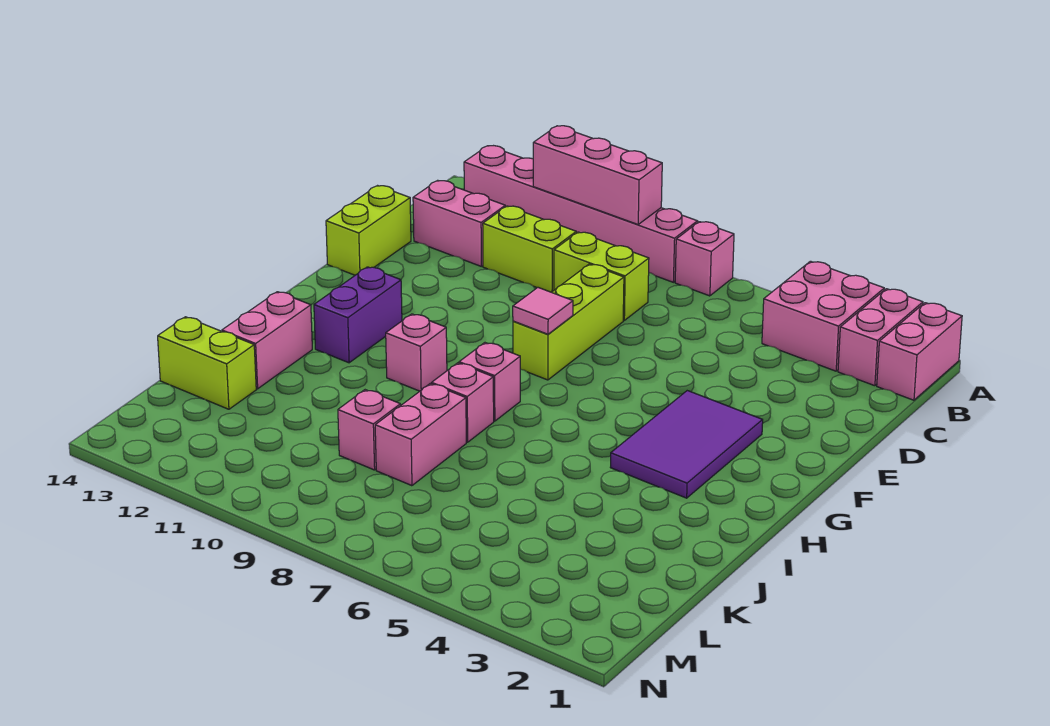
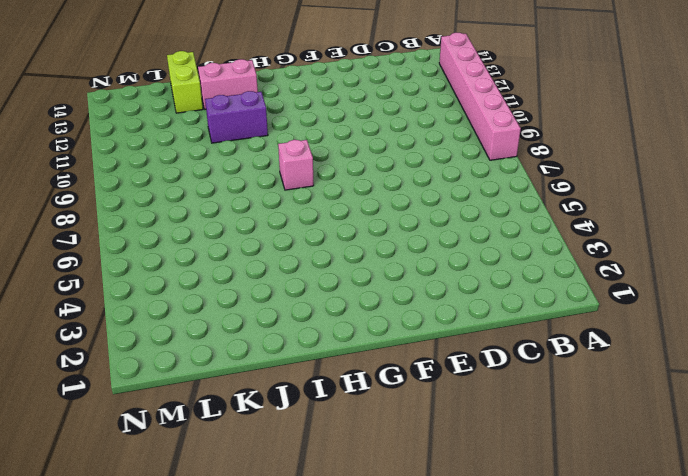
purple brick I11:J11 level 1 -> purple brick G12:H12 level 1
none -> pink brick A1:B1 level 1
none -> pink brick A2:B2 level 1
none -> pink brick A3:B4 level 1

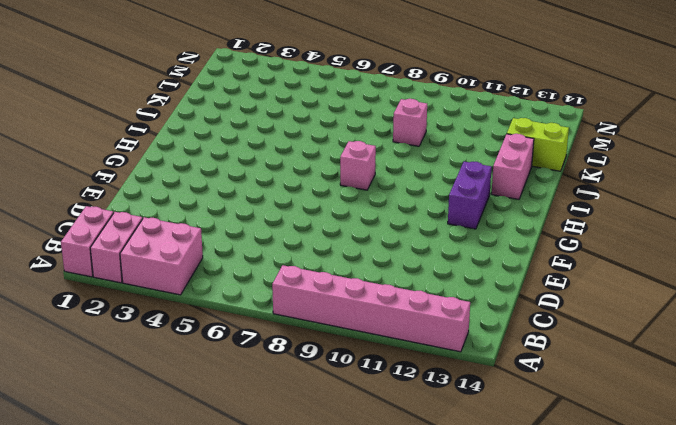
none -> pink brick A7 level 1
none -> lime brick C8:C9 level 1
none -> lime brick C10:C11 level 1

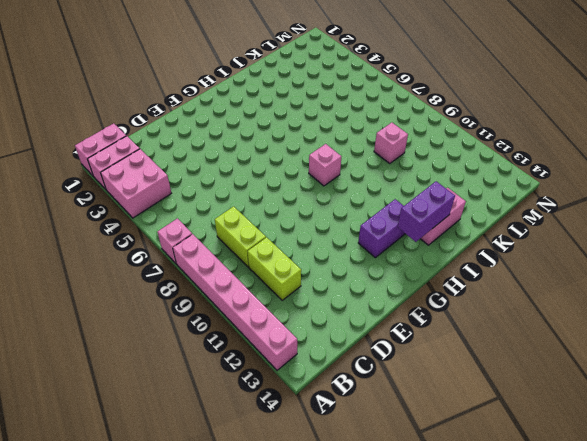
purple brick H13:I13 level 2 -> none
none -> pink brick C12:C13 level 1
none -> lime brick D8:F8 level 1
none -> lime brick D14:E14 level 1

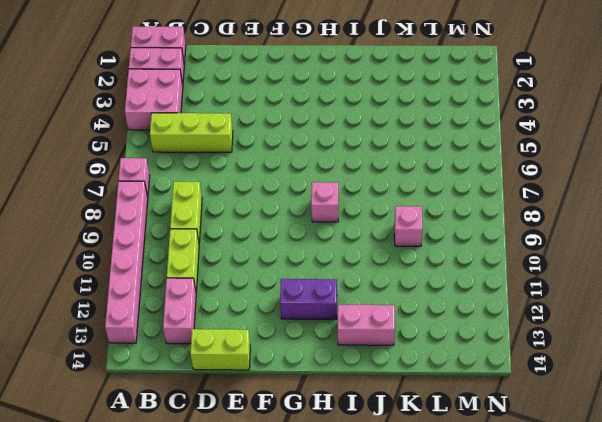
lime brick B5:D5 level 1 -> lime brick D8:F8 level 1
none -> purple tile F3:H4 level 1
none -> pink brick H10 level 1
none -> pink brick I8 level 1

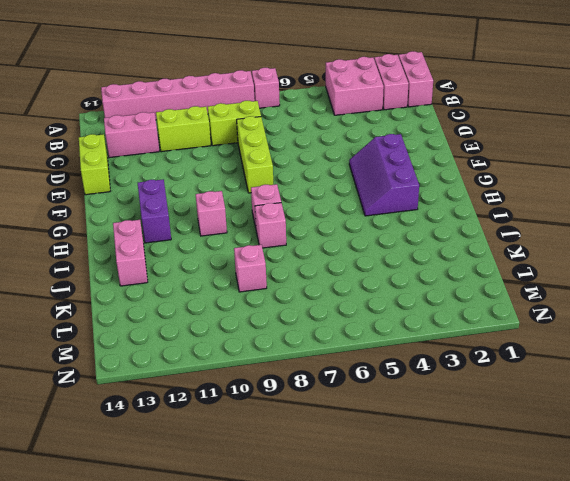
purple slope F3:H4 level 1 top 3 -> purple tile F3:H4 level 1
none -> pink brick J8:K8 level 1
none -> lime brick K13:K14 level 1
none -> pink brick A9:A11 level 2

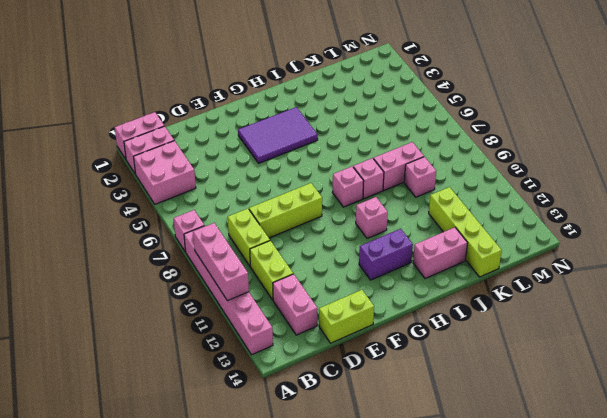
lime brick K11:K14 level 1 -> lime brick K13:K14 level 1
none -> pink tile F8 level 2

